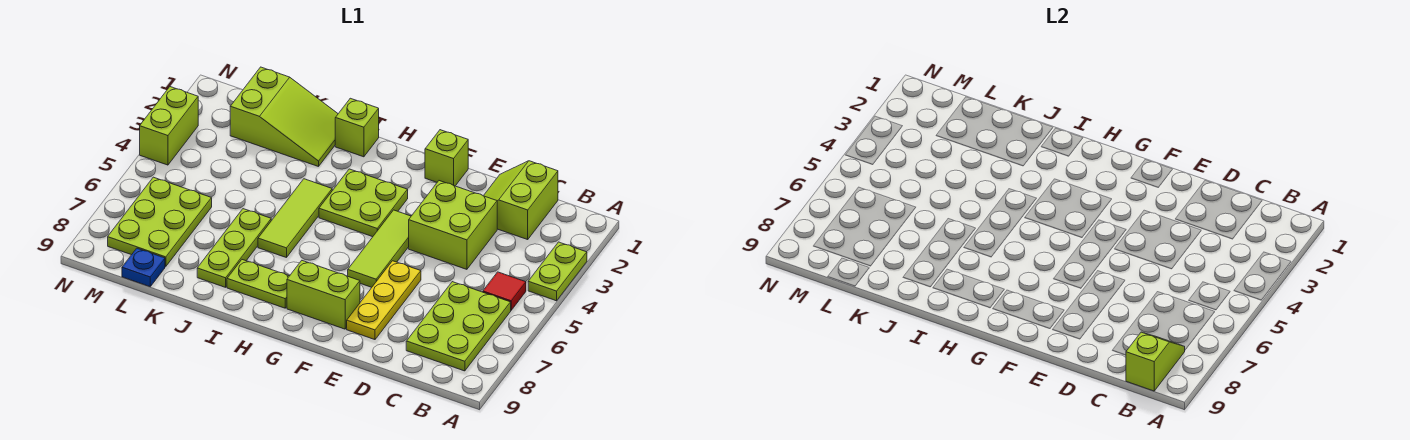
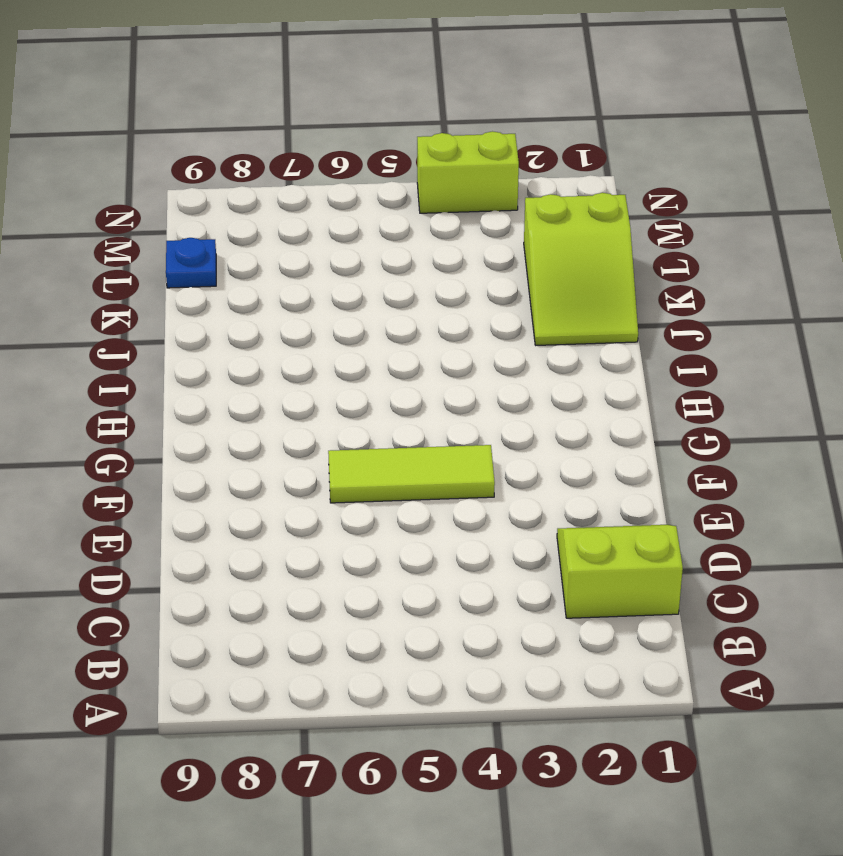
none -> lime plate A3:A4 level 1
none -> red tile B5 level 1
none -> lime plate B6:C8 level 1

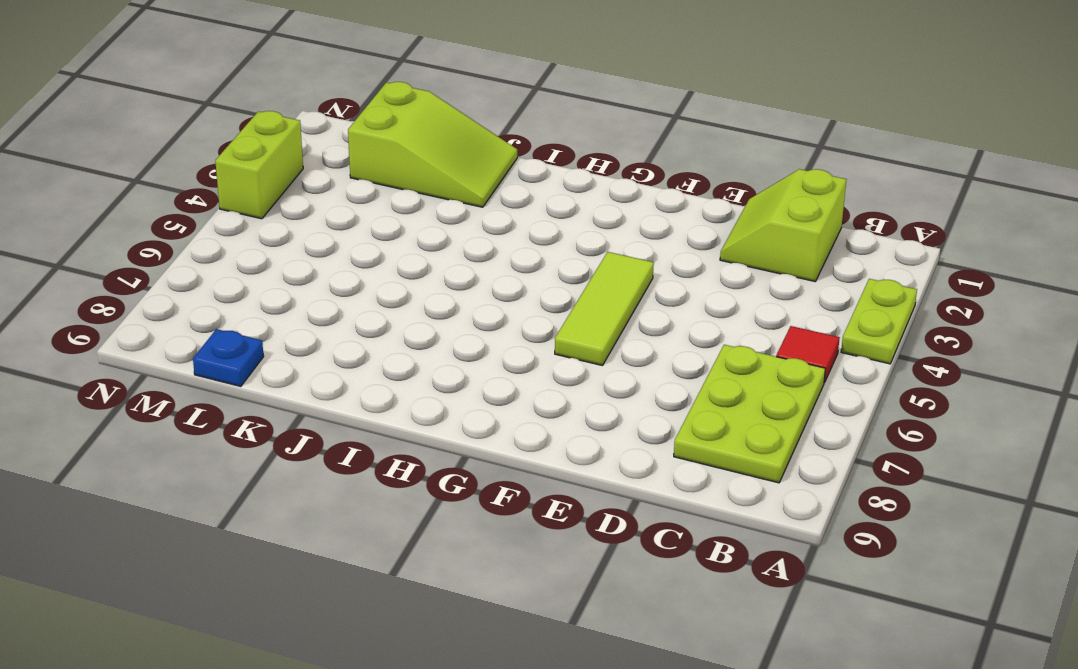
none -> lime brick D3:E4 level 1
none -> yellow plate E6:E8 level 1
none -> lime brick F1 level 1

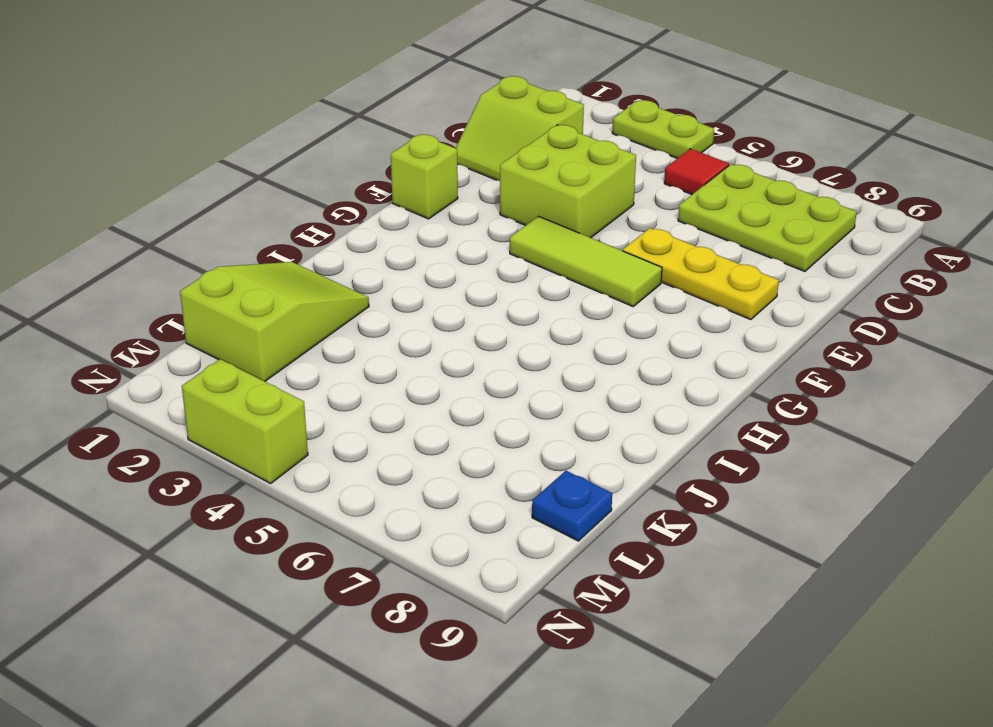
none -> lime brick F8:G8 level 1
none -> lime plate G3:H4 level 1
none -> lime plate H8:I8 level 1

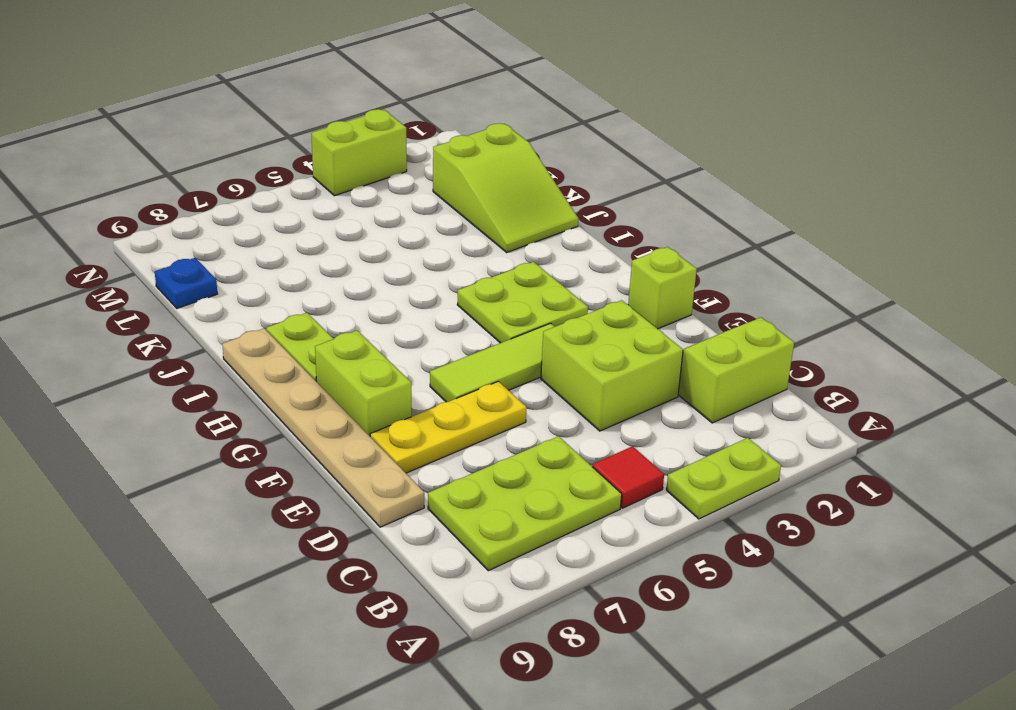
tan plate D9:I9 level 1 -> none
none -> lime brick I1 level 1
none -> lime tile I4:I6 level 1
none -> lime plate J6:J8 level 1

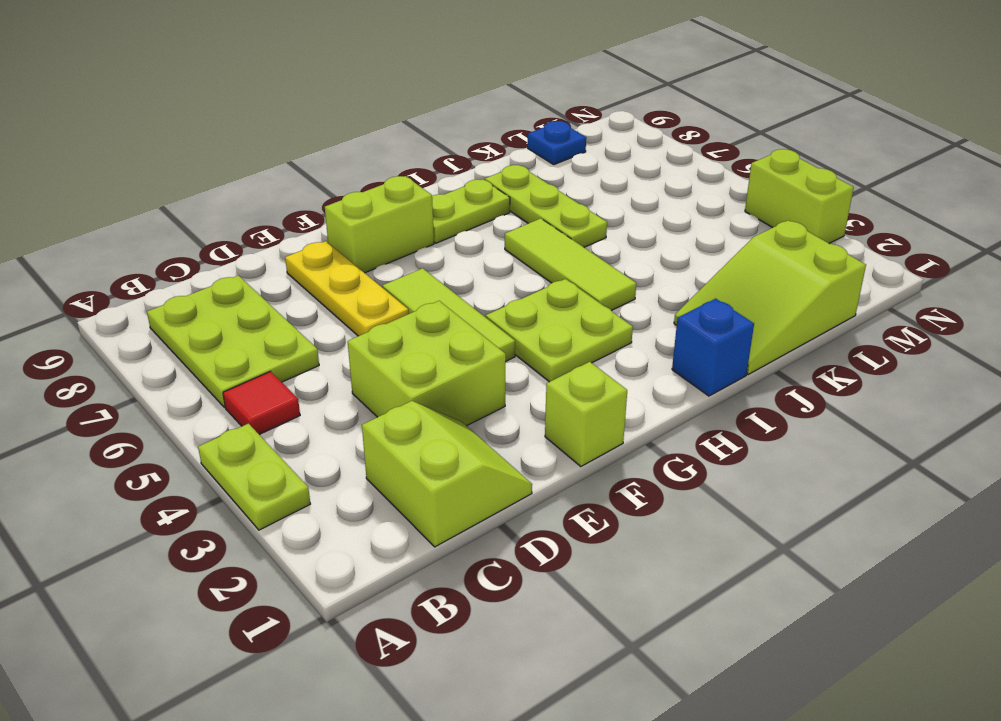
blue brick I1 level 1 -> lime brick I1 level 1
none -> lime plate L6:M8 level 1
none -> lime slope B8:B9 level 2 top 9

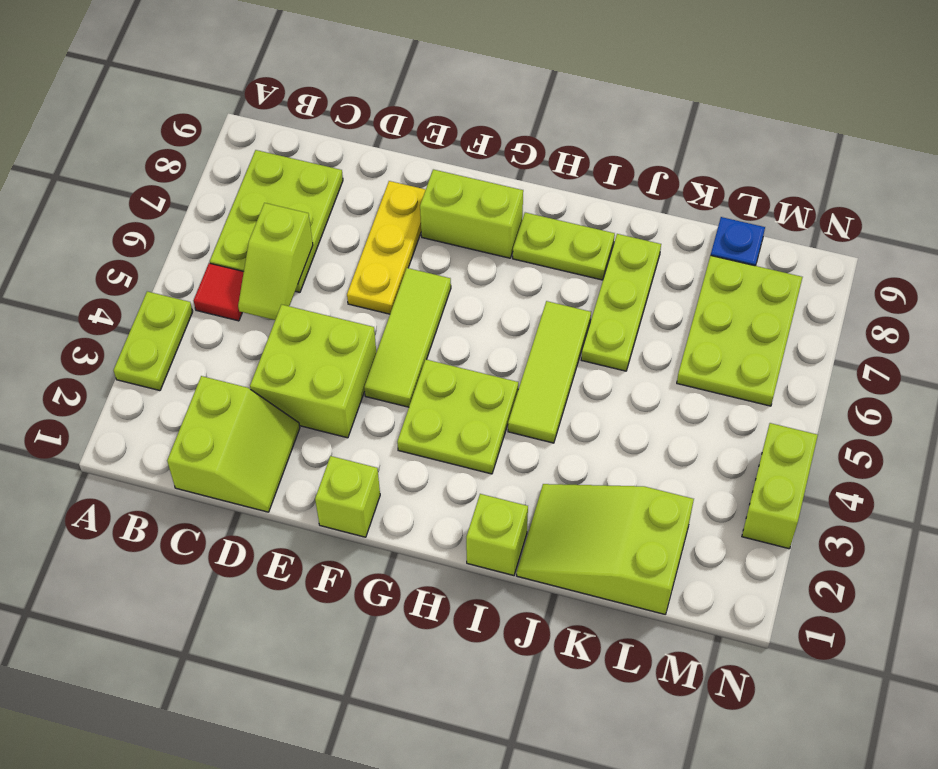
lime slope C5:C6 level 2 top 6 -> lime slope B8:B9 level 2 top 9

